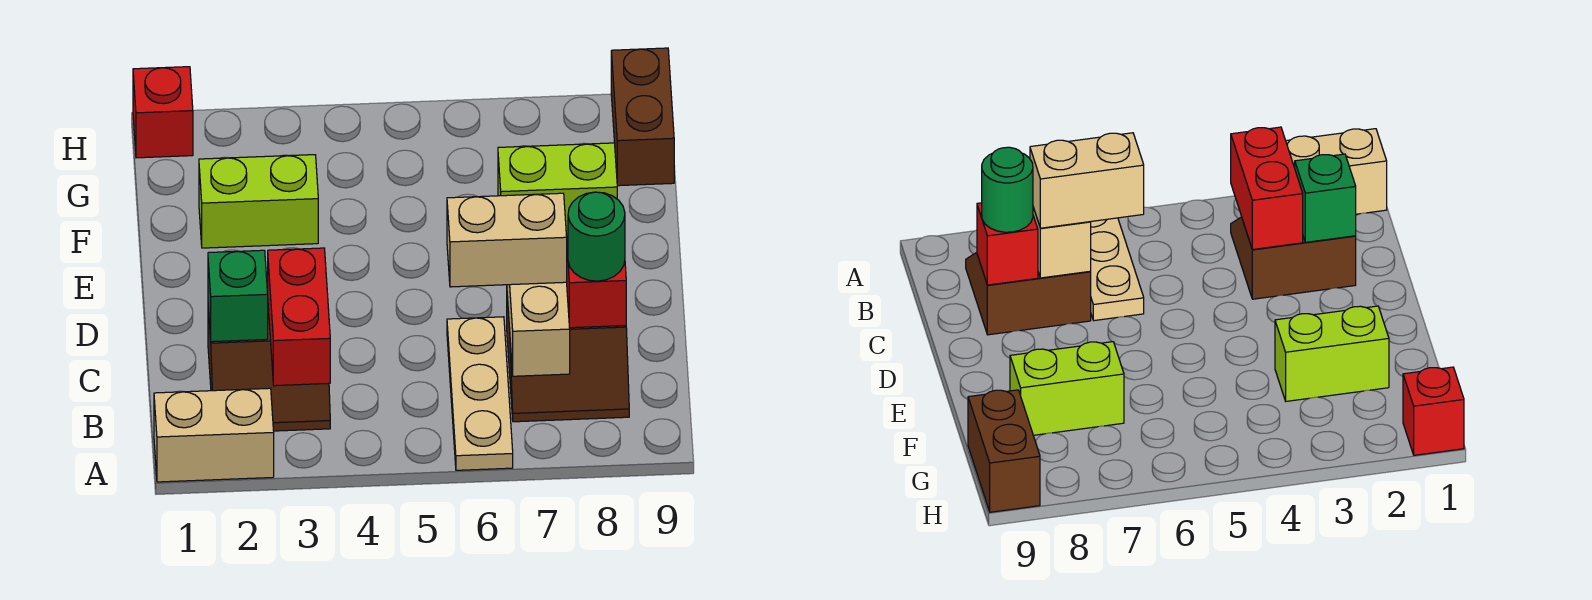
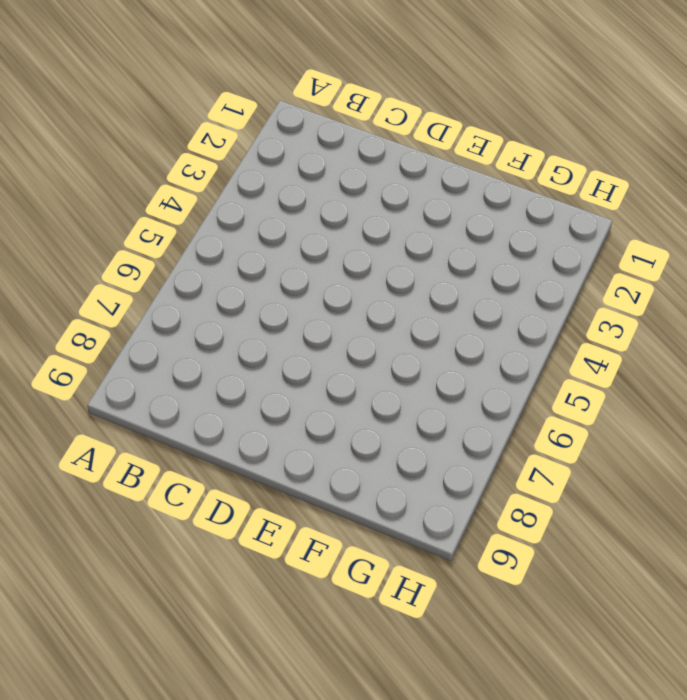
none -> tan brick A1:A2 level 1
none -> tan plate A6:C6 level 1
none -> brown slope B2:C3 level 1 top C

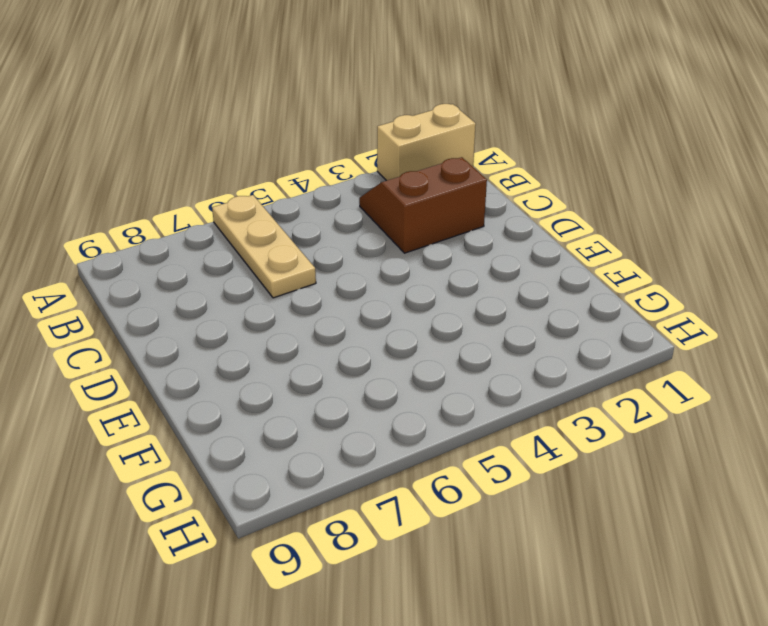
none -> brown slope B7:C8 level 1 top C
none -> lime brick F2:F3 level 1
none -> lime brick F7:F8 level 1

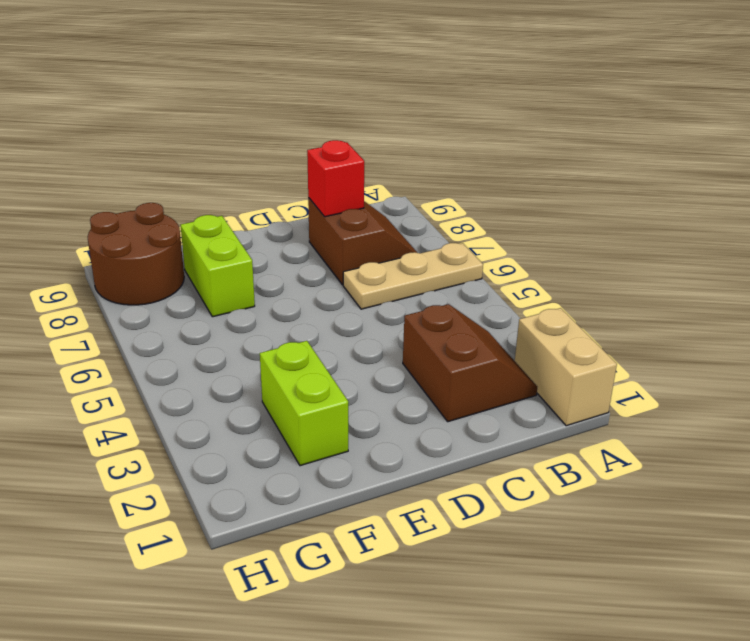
brown round brick G8:H9 level 1 -> brown brick G9:H9 level 1
none -> red brick H1 level 1
none -> red brick B3:C3 level 2
none -> tan brick B7:C7 level 2

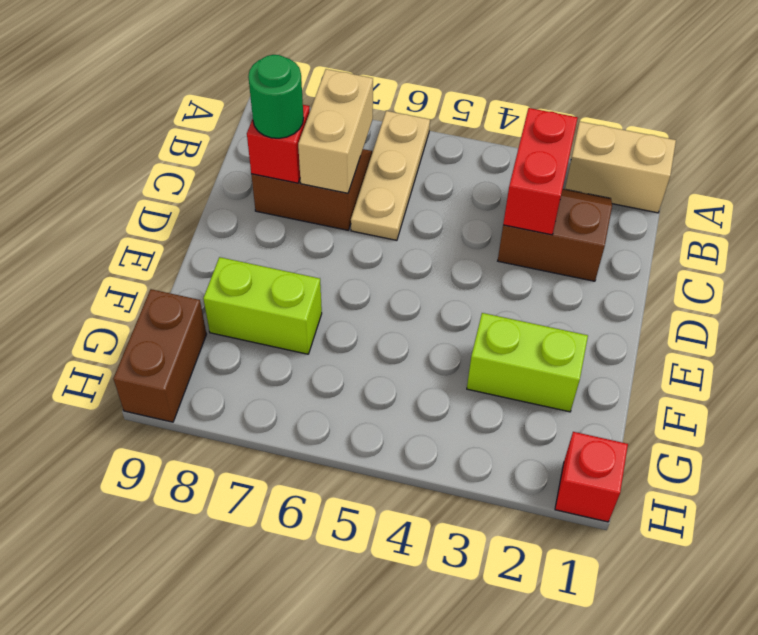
none -> green brick C2 level 2
none -> tan brick C6:C7 level 3

